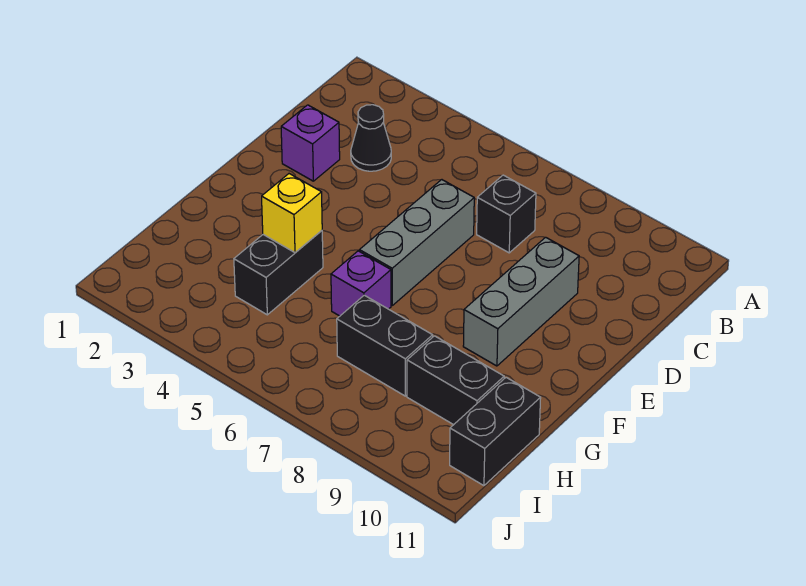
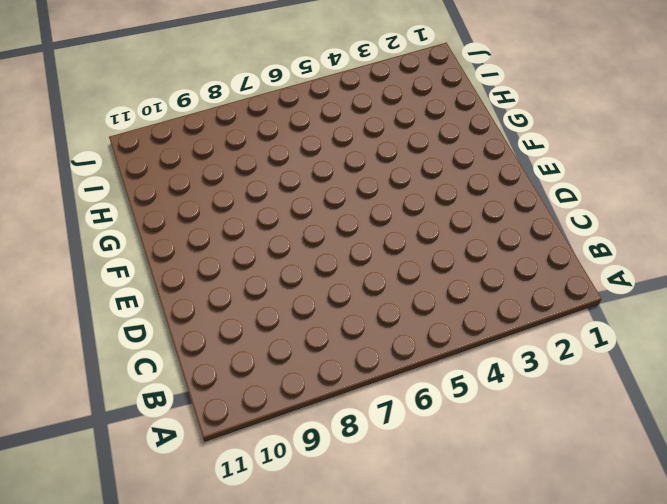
none -> black cone C3 level 1
none -> black brick C7 level 1

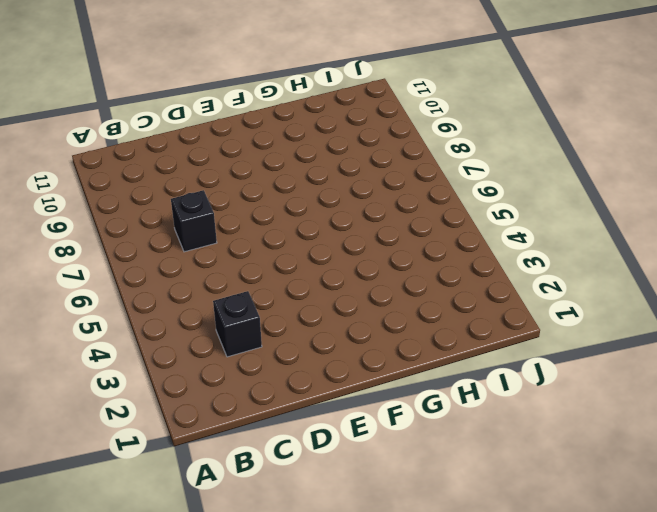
black brick C3 level 1 -> black cone C3 level 1
none -> purple brick D2 level 1
none -> grey brick D6:F6 level 1

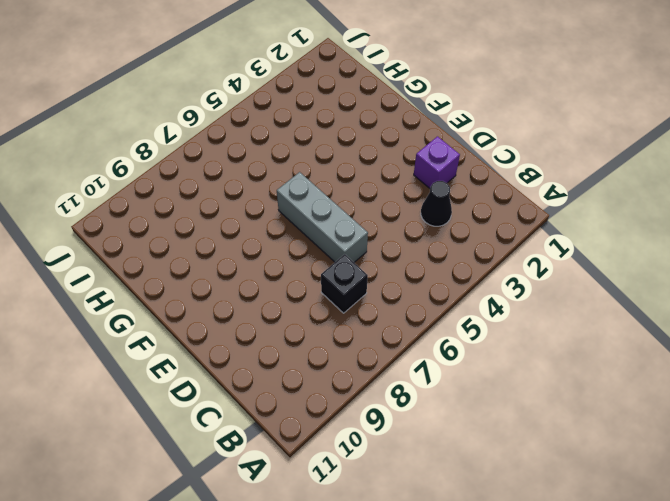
none -> grey brick D9:F9 level 1
none -> black brick G4:H4 level 1

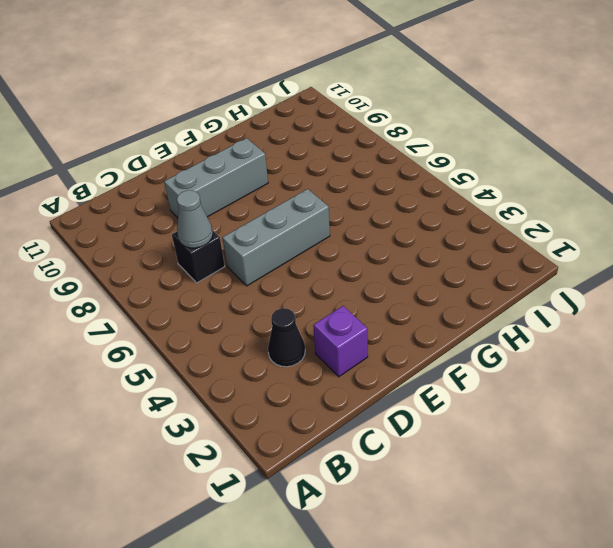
grey cone C7 level 2 -> none
none -> black brick G4:H4 level 1
none -> purple brick G6 level 1

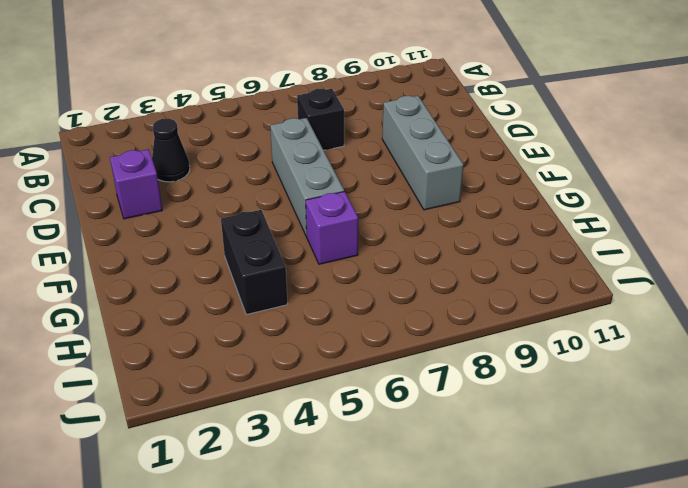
none -> black brick H7:H8 level 1
none -> black brick H9:H10 level 1

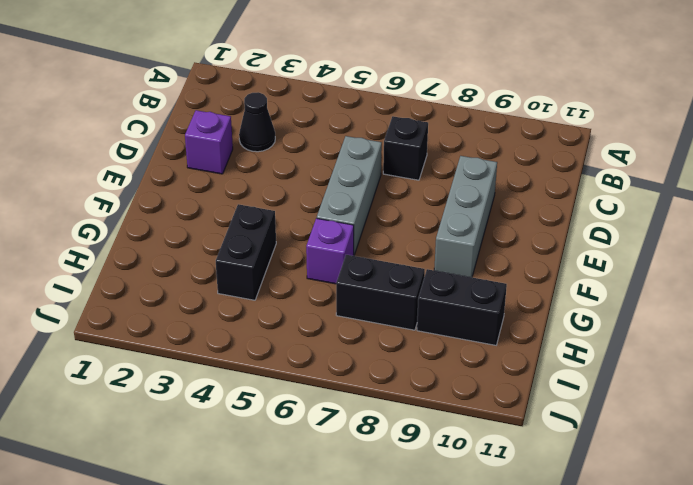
none -> black brick H11:I11 level 1
none -> yellow brick G4 level 2

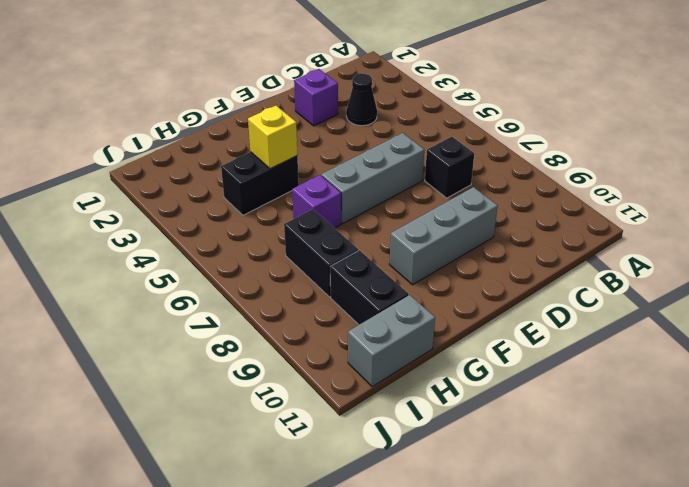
grey brick H11:I11 level 1 -> black brick H11:I11 level 1

